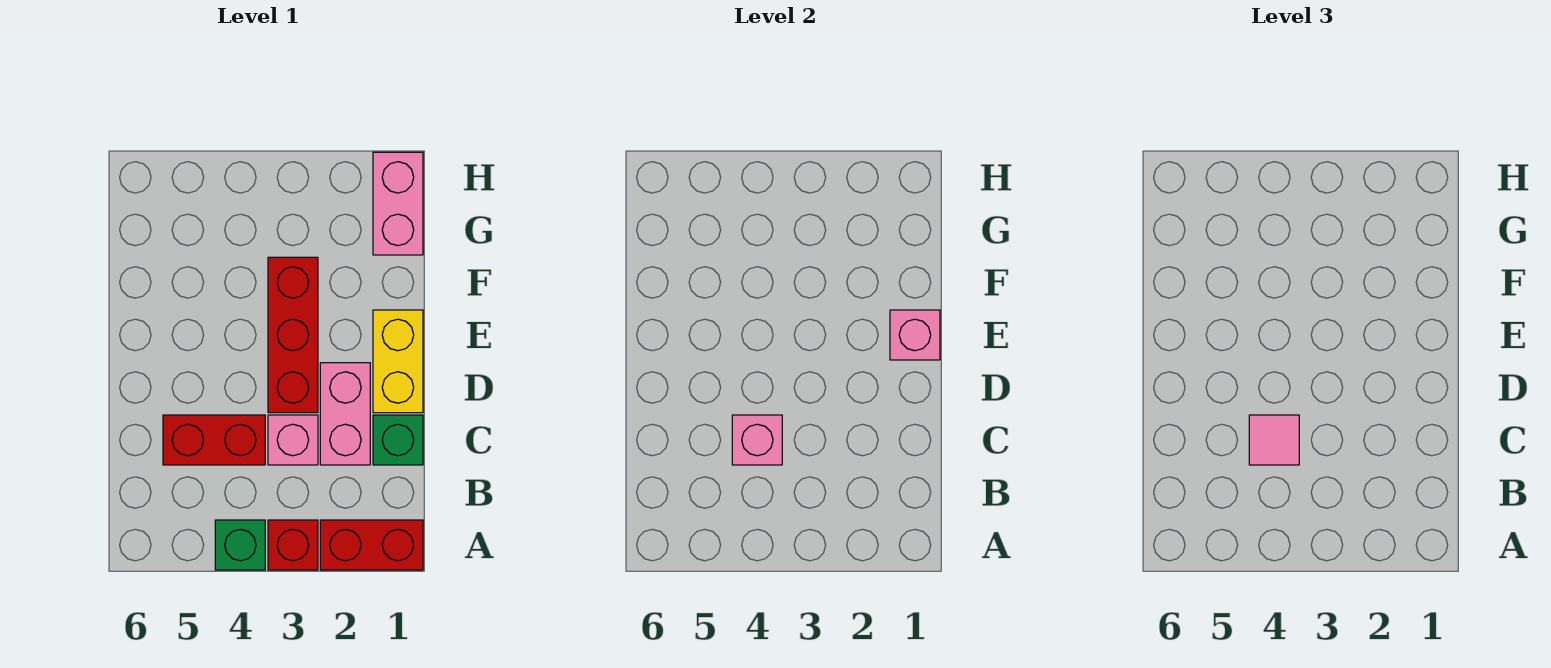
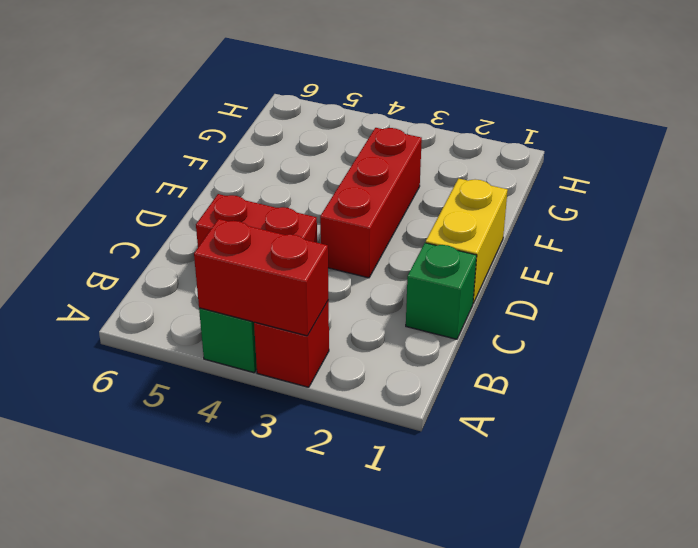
red brick A3:A4 level 2 -> red brick A1:A2 level 1
none -> pink brick C2:D2 level 1
none -> pink brick C3 level 1
none -> pink brick G1:H1 level 1

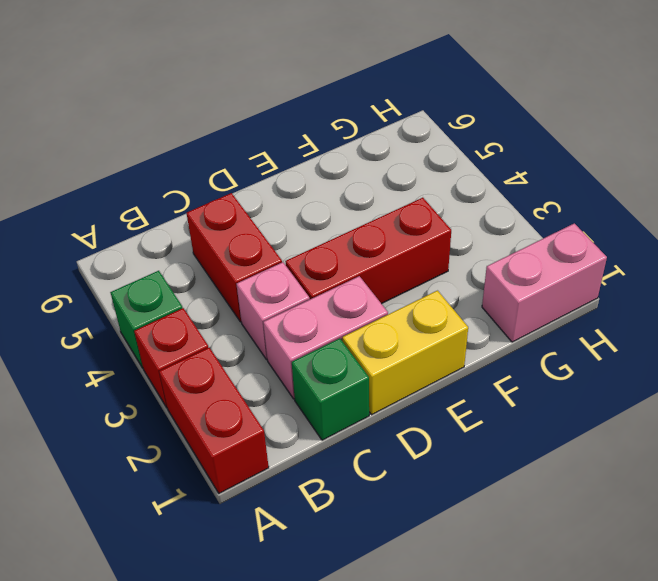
none -> pink brick C4 level 2
none -> pink brick E1 level 2
none -> pink tile C4 level 3

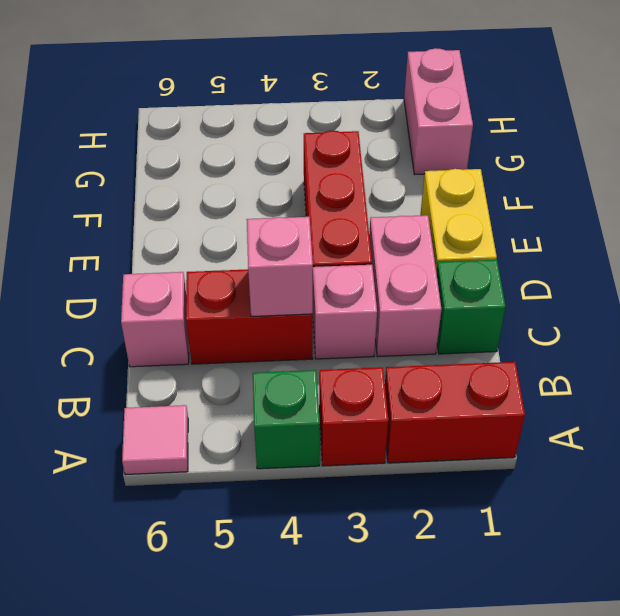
pink tile A6 level 1 -> pink tile C4 level 3
pink brick C6 level 1 -> pink brick E1 level 2

